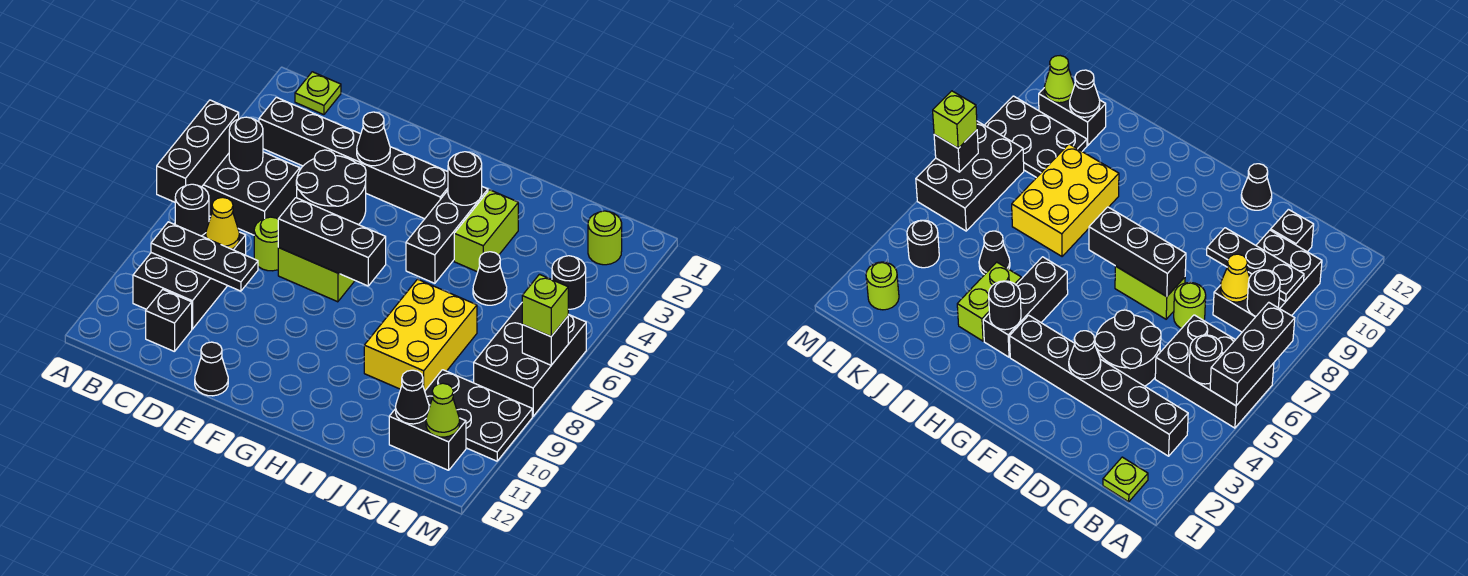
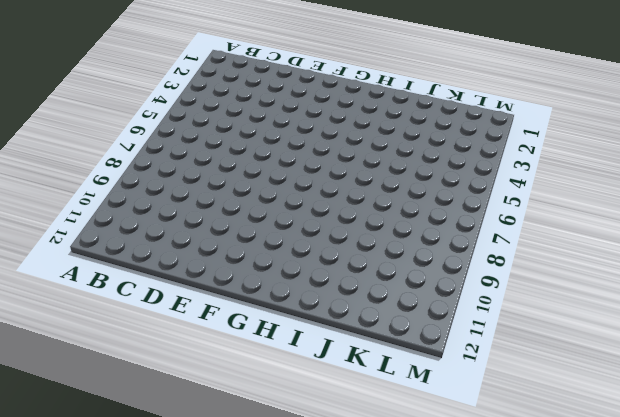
none -> black brick A5:C6 level 1
none -> lime plate B1 level 1
none -> black brick B3:G3 level 1
none -> black brick B8:C10 level 1

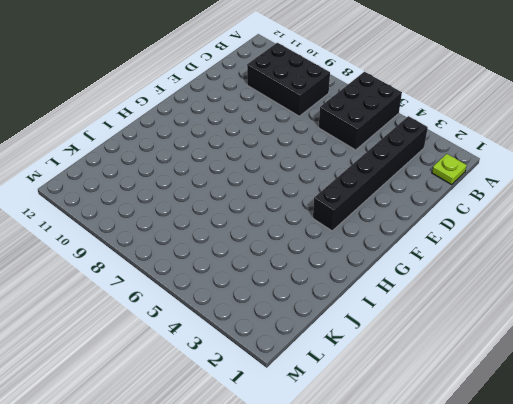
none -> black brick C11 level 1
none -> black round brick D4:E5 level 1
none -> lime round brick D7 level 1
none -> lime brick E7:F7 level 1

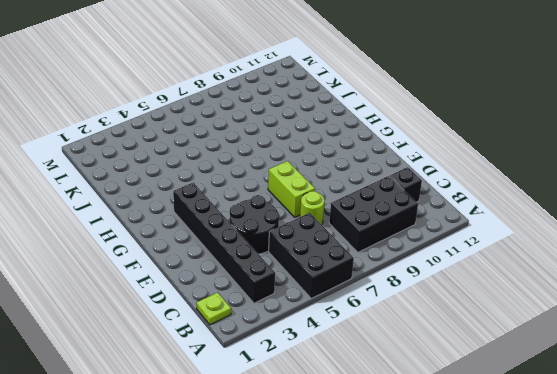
none -> black cone E12 level 1
none -> black brick H3:H5 level 1
none -> lime brick I3:I4 level 1
none -> yellow brick I7:J9 level 1

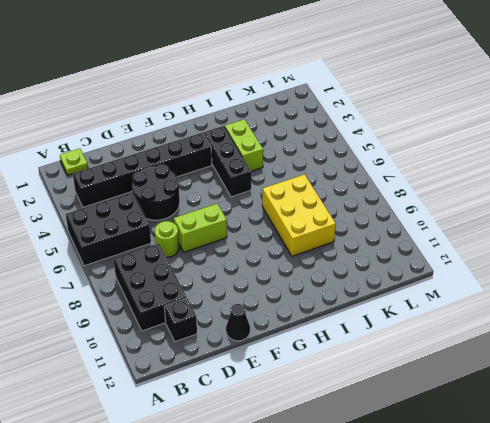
none -> black cone J5 level 1
none -> black plate K9:M10 level 1
none -> black brick K11:L11 level 1
none -> lime round brick L2 level 1

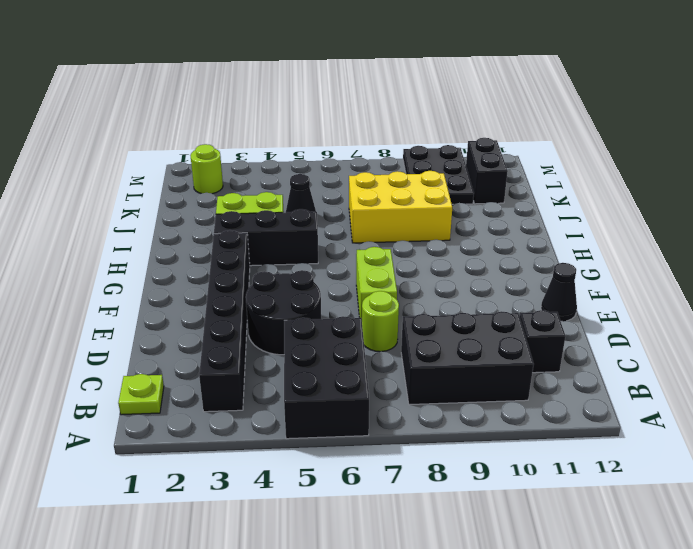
none -> black round brick L4 level 1
none -> black brick L6:M8 level 1
none -> black brick A5:A7 level 2
none -> black round brick B5 level 2

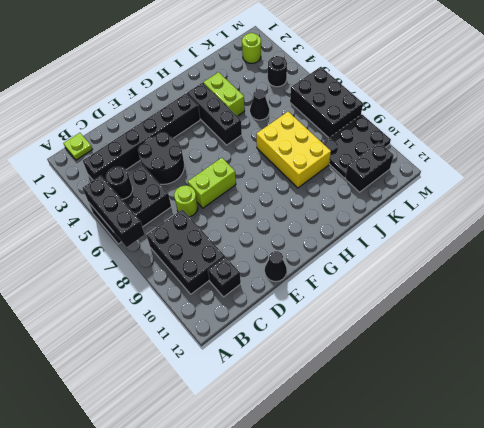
none -> black round brick B8 level 2
none -> black plate B9:D9 level 2
none -> yellow cone C8 level 2
none -> black cone E3 level 2

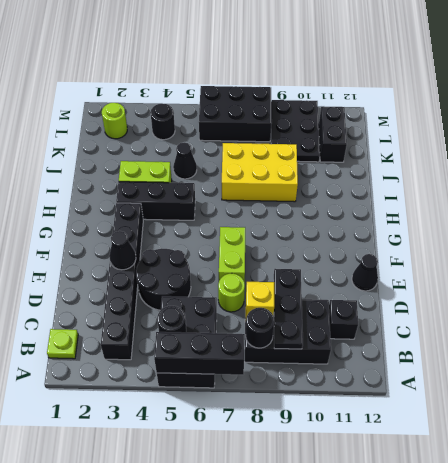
yellow brick C8 level 2 -> yellow cone C8 level 2
none -> black brick E7:G7 level 2
none -> black round brick H3 level 2
none -> black cone K11 level 2
none -> lime cone L11 level 2

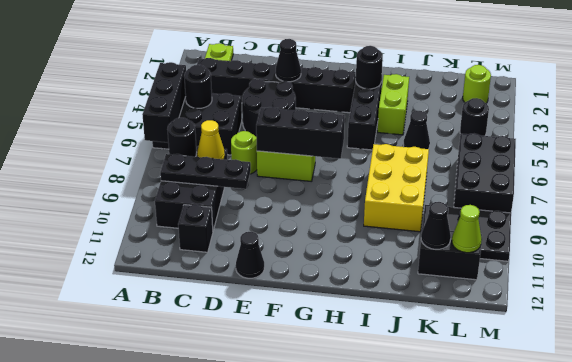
none -> black brick M7 level 2
none -> lime brick M7 level 3

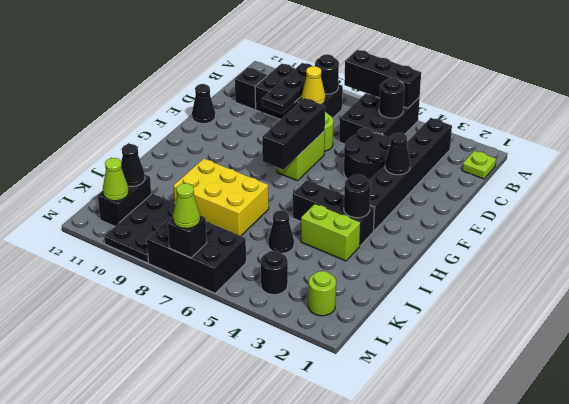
lime cone M7 level 3 -> lime brick M7 level 3

